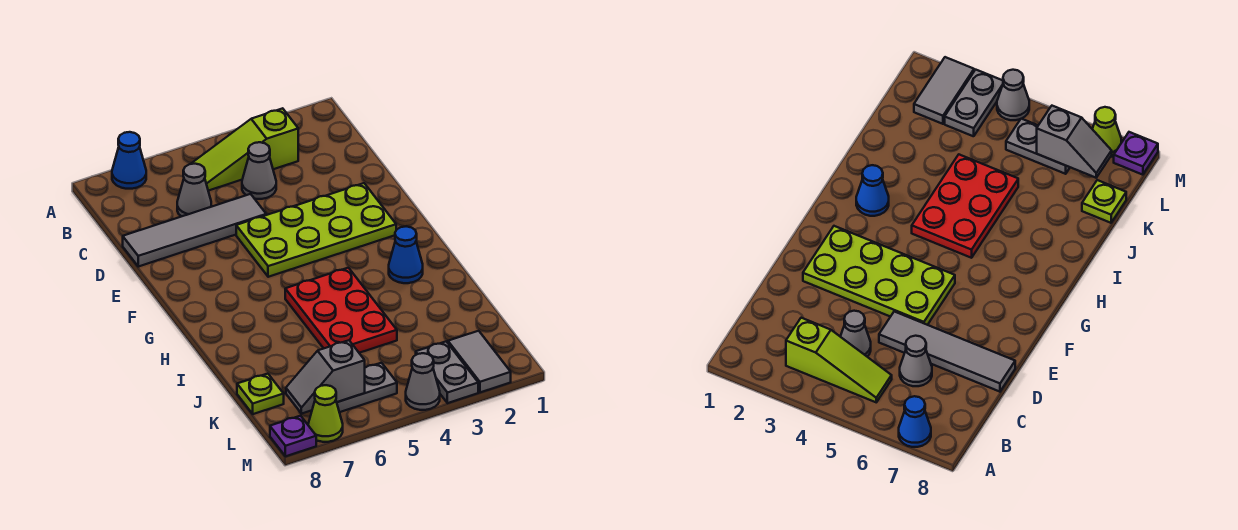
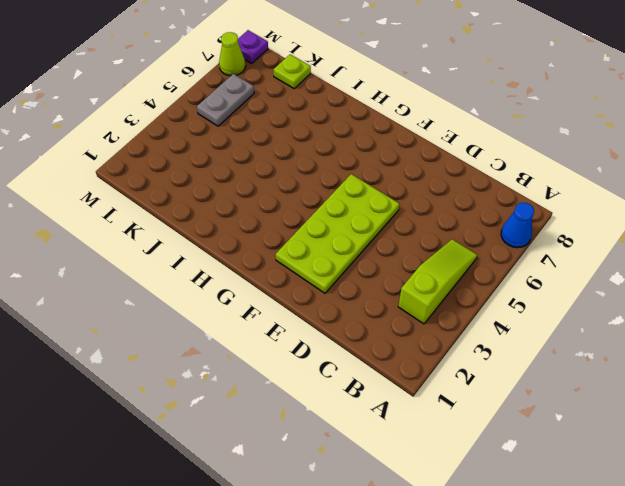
none -> grey cone C4 level 1
none -> grey cone C6 level 1
none -> grey tile D5:D8 level 1

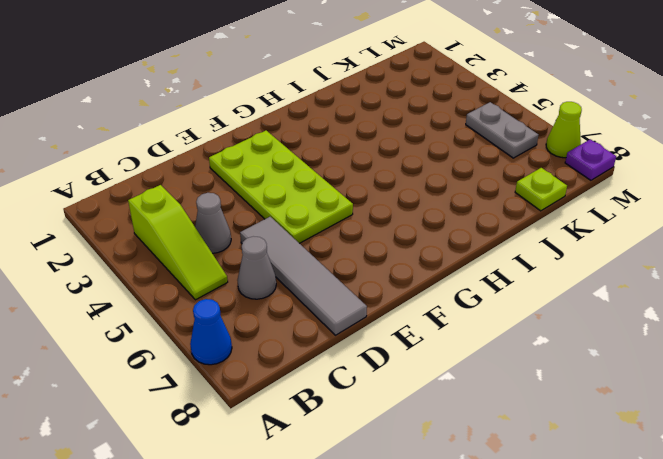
none -> blue cone H2 level 1
none -> red plate H4:J5 level 1
none -> grey tile L2:M2 level 1

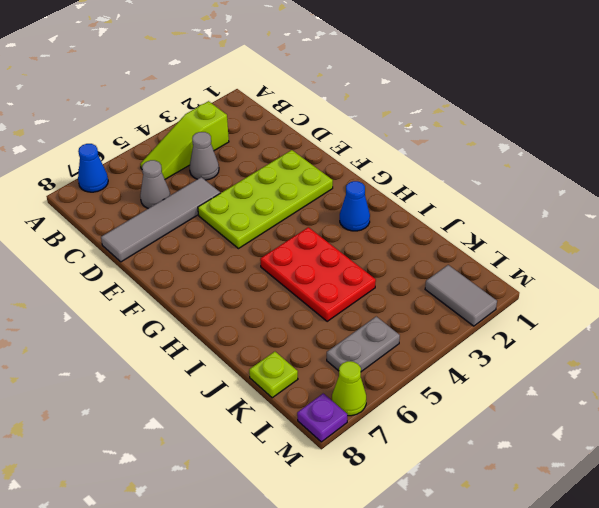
none -> grey plate L3:M3 level 1
none -> grey cone M4 level 1
none -> grey slope L6:L7 level 2 top 6

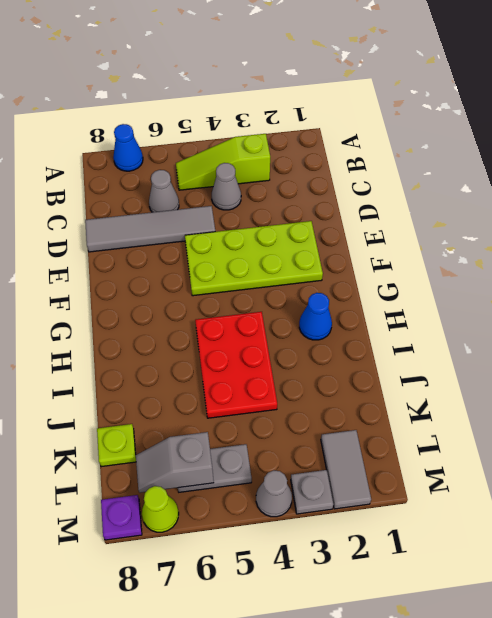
grey plate M3 level 1 -> grey plate L3:M3 level 1

